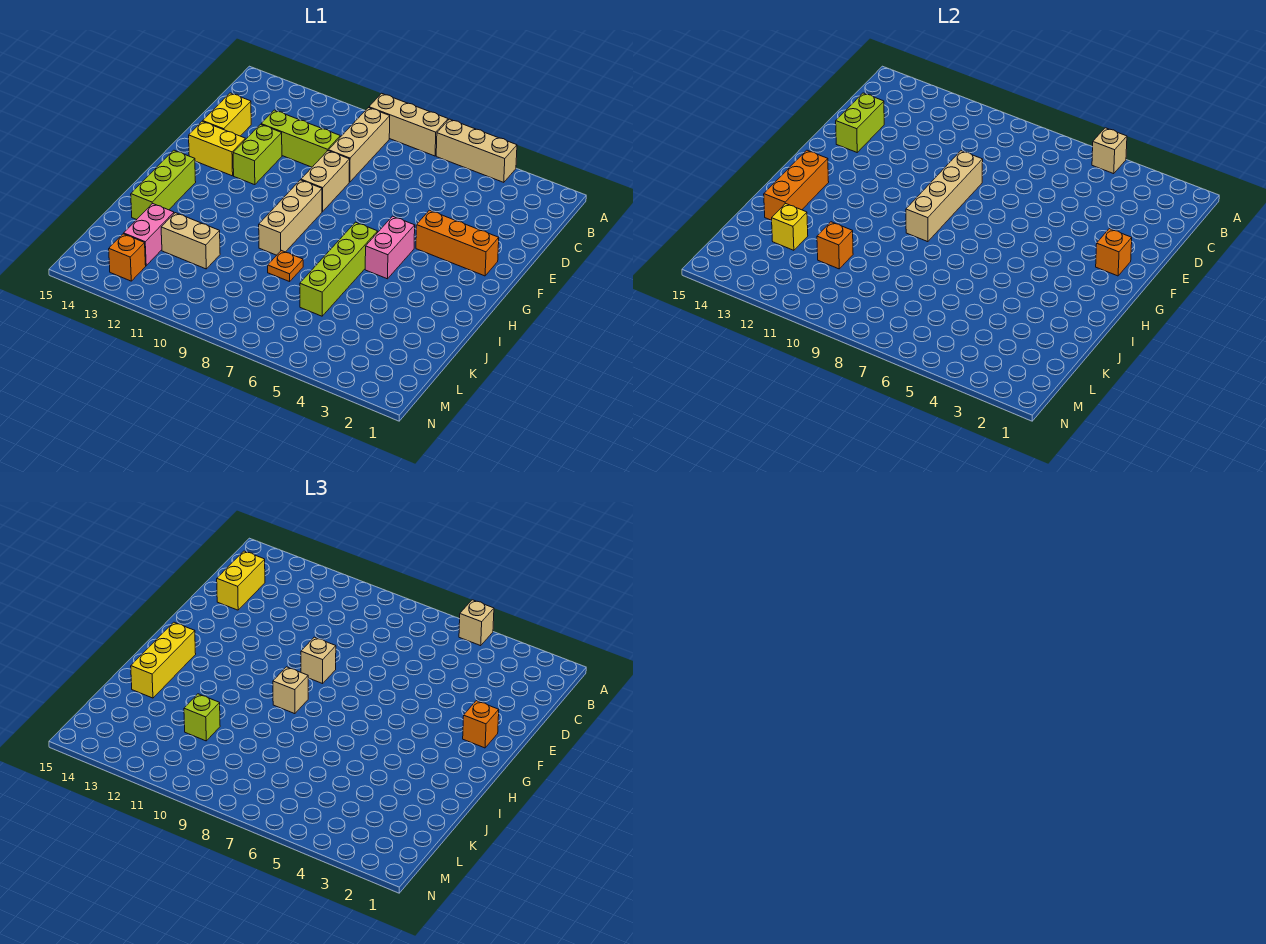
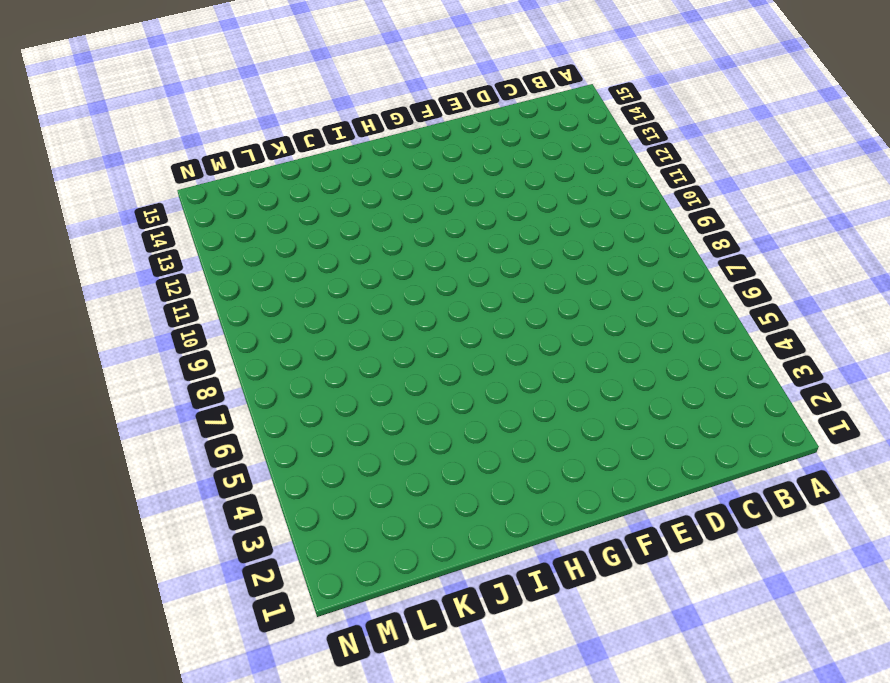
none -> tan brick A4:A6 level 1
none -> tan brick A7:A9 level 1
none -> tan brick B9:D9 level 1
none -> lime brick D10:D12 level 1

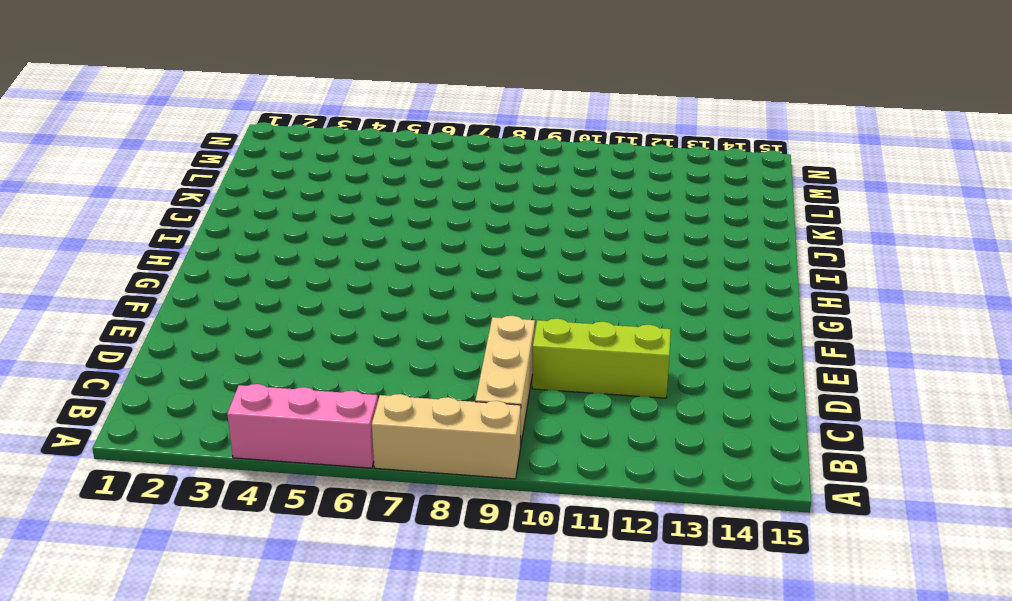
pink brick A4:A6 level 1 -> tan brick A4:A6 level 1
none -> yellow brick D14:E14 level 1
none -> tan brick E9:F9 level 1
none -> lime brick E12:F12 level 1
none -> orange brick F2:F4 level 1

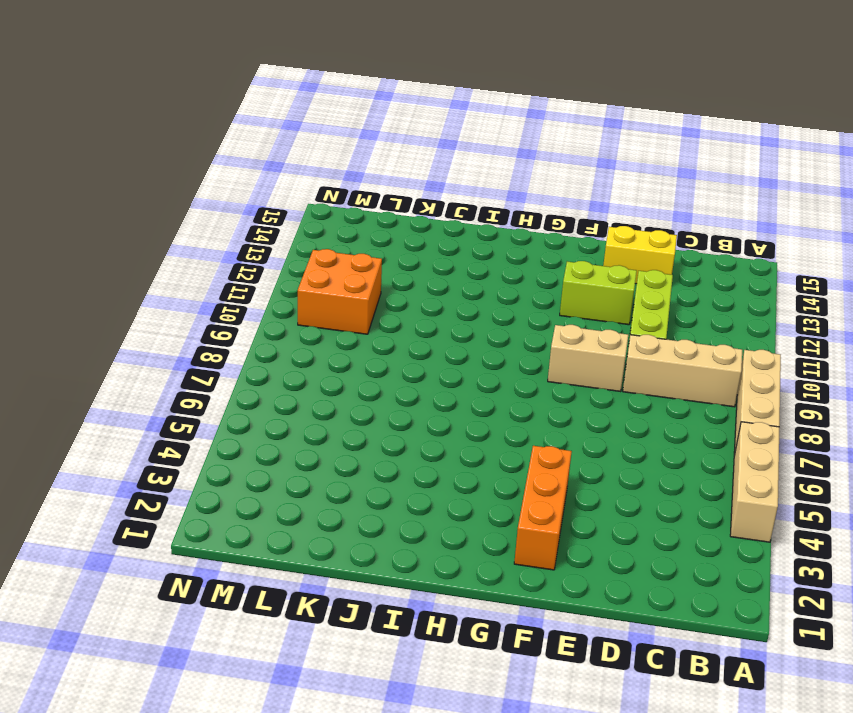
orange brick L10:M11 level 1 -> none
none -> yellow brick F13:F14 level 1
none -> pink brick G5:H5 level 1
none -> tan brick G9:I9 level 1
none -> lime brick H6:K6 level 1

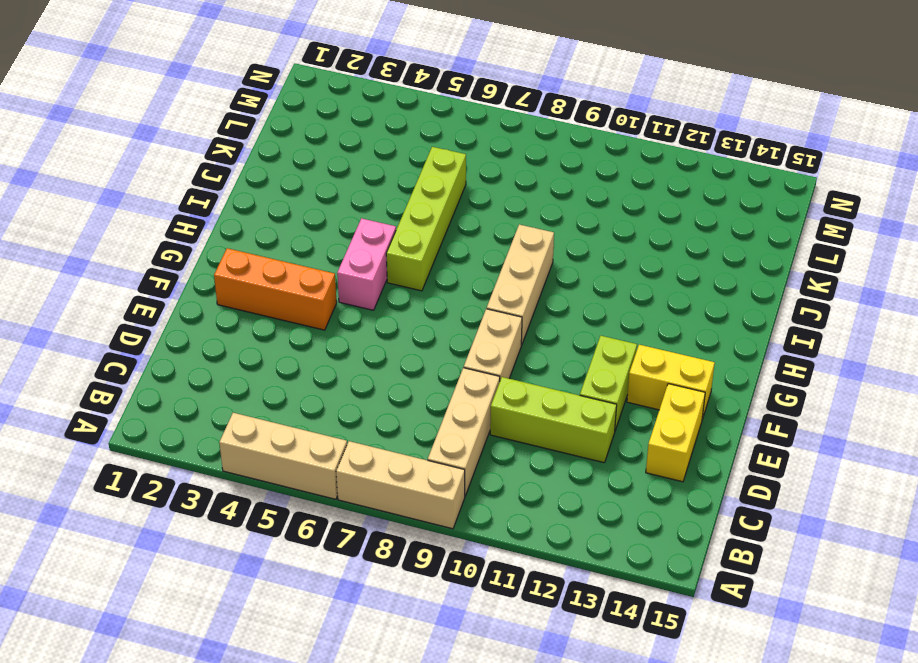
none -> lime brick H14:J14 level 1
none -> orange plate J8 level 1
none -> tan brick K11:K12 level 1
none -> pink brick K13:L13 level 1

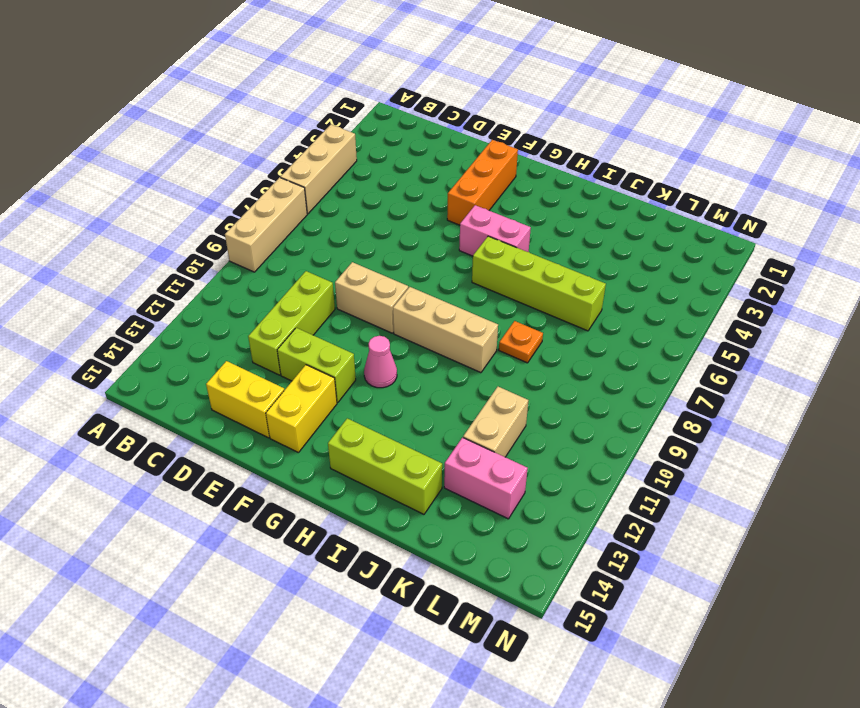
pink cone G11 level 1 -> none
none -> tan brick B9:D9 level 1
none -> orange brick M13 level 1
none -> tan brick A5 level 2
none -> lime brick D14:E14 level 2

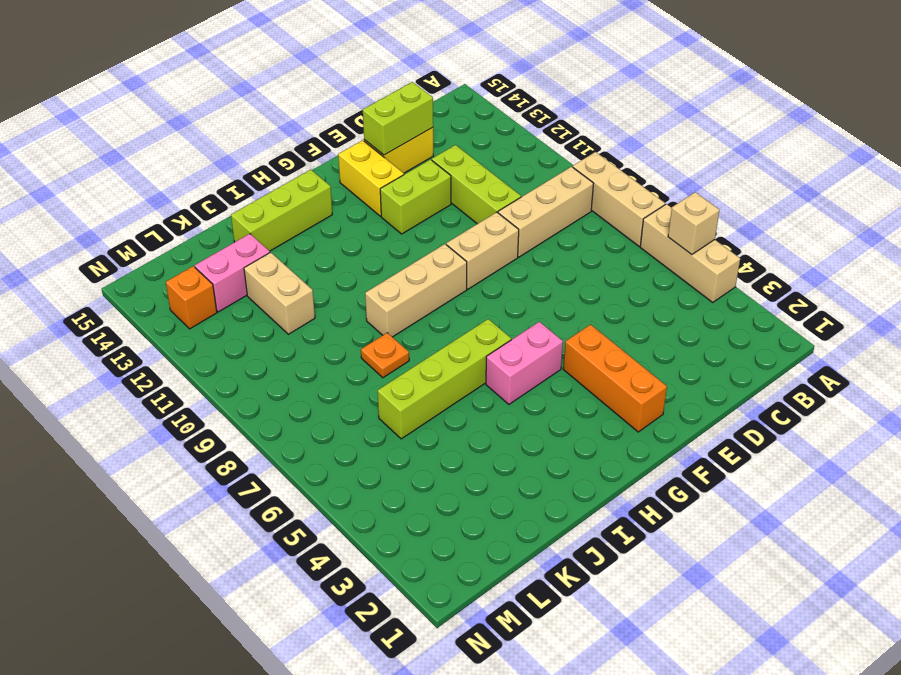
none -> tan brick E9:H9 level 2
none -> orange brick F2 level 2
none -> orange brick H14:J14 level 2
none -> orange brick K11 level 2

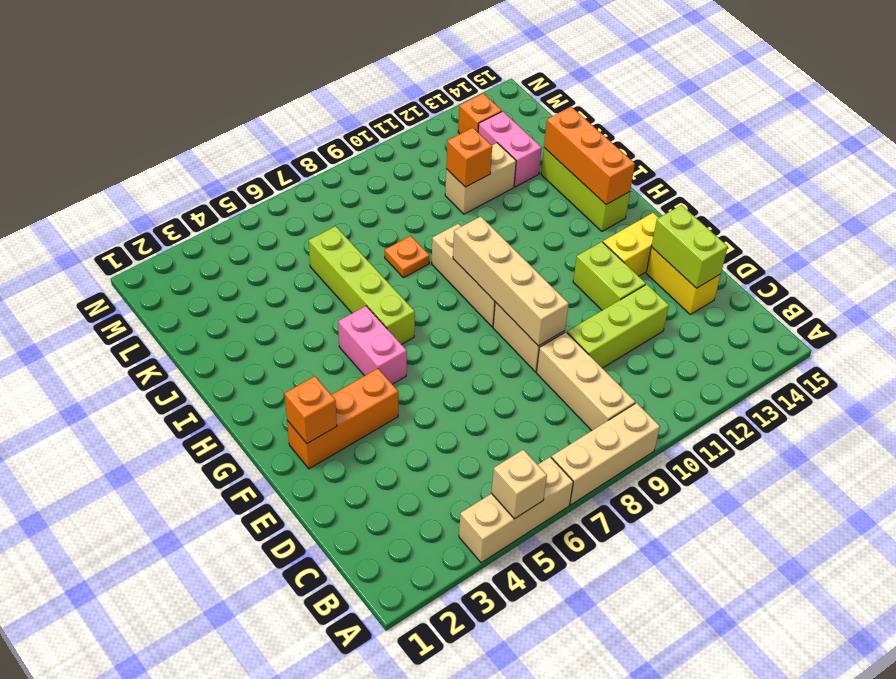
none -> yellow brick K13 level 2
none -> tan brick A5 level 3
none -> yellow brick C14:D14 level 3
none -> orange brick F2 level 3

